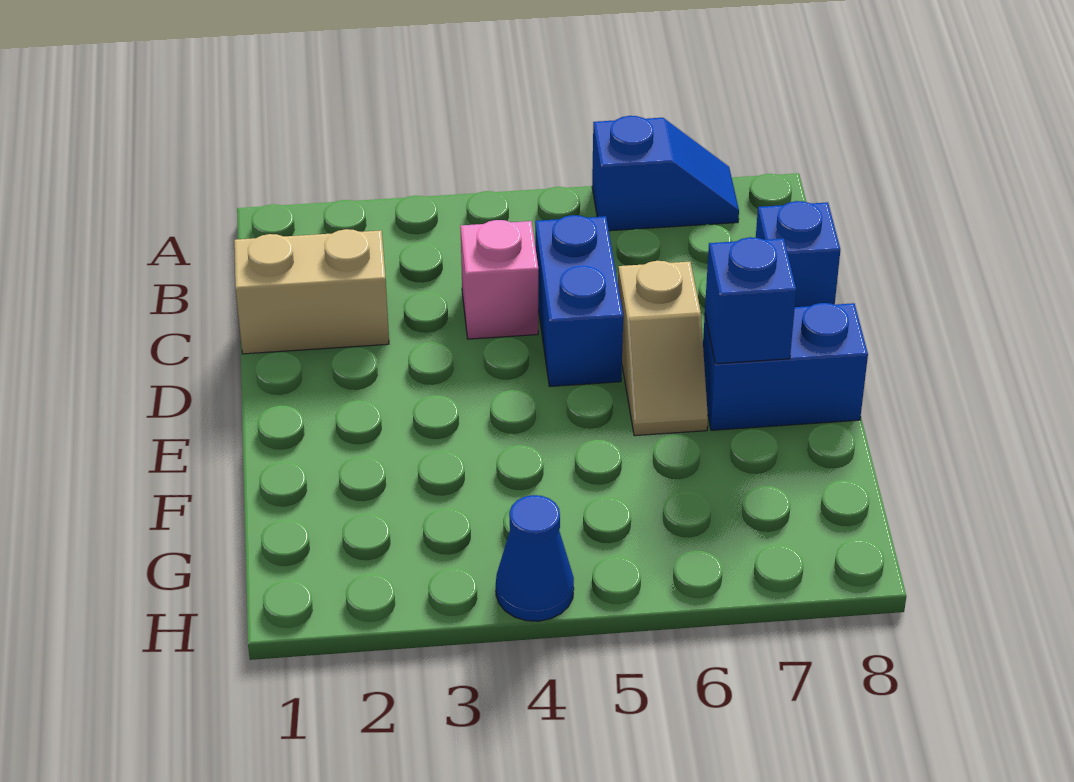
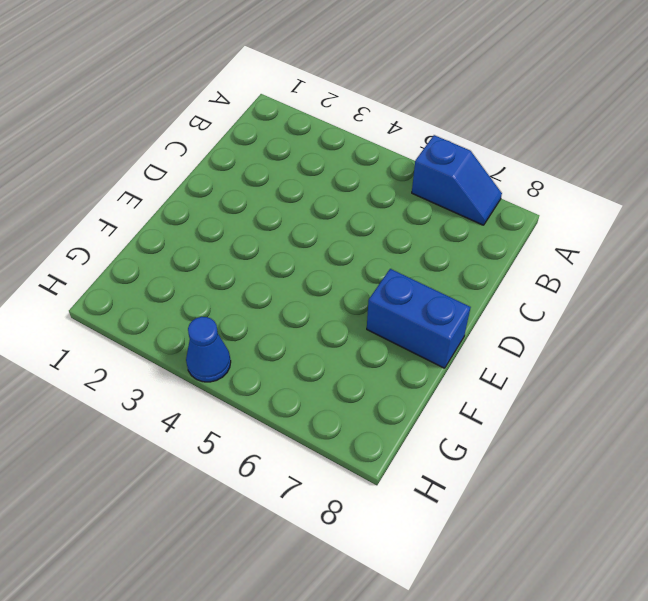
none -> tan brick C1:C2 level 1
none -> pink brick C4 level 1

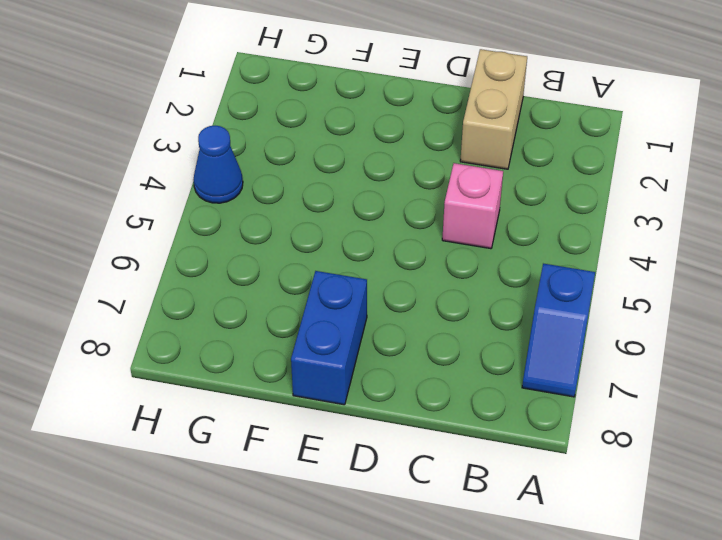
none -> blue brick C5:D5 level 1
none -> blue brick C8 level 1

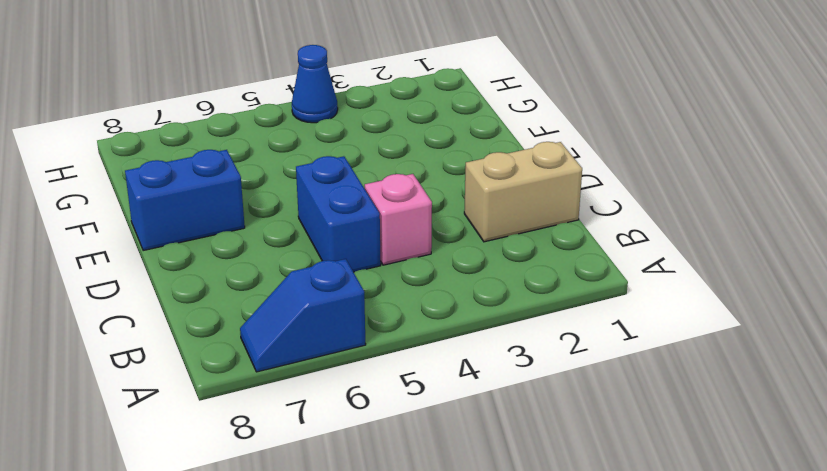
none -> blue brick C8 level 1
none -> tan slope D6:E6 level 1 top D

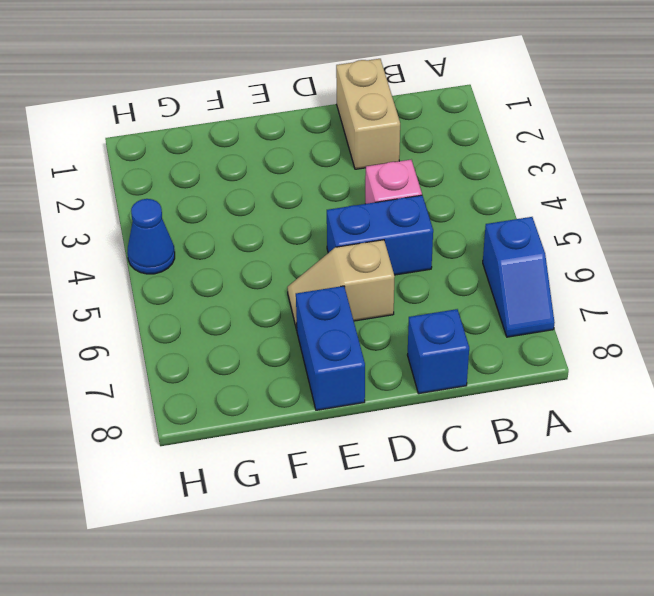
none -> blue brick E7 level 2

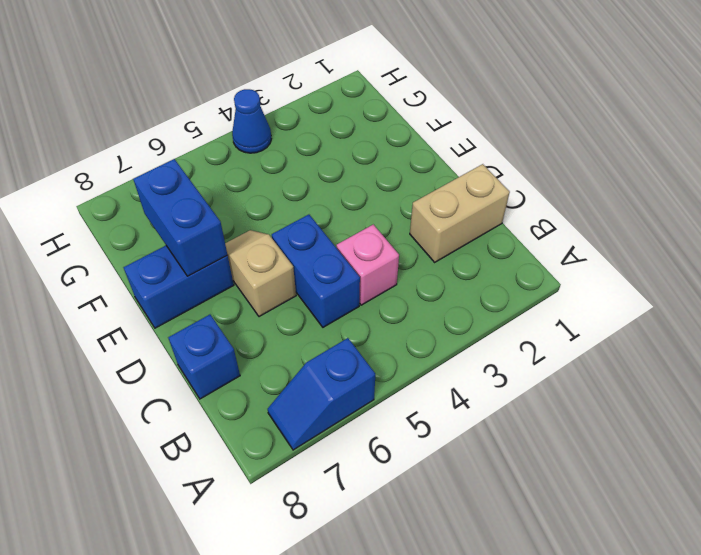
blue brick E7:F7 level 2 -> blue brick E7 level 2

